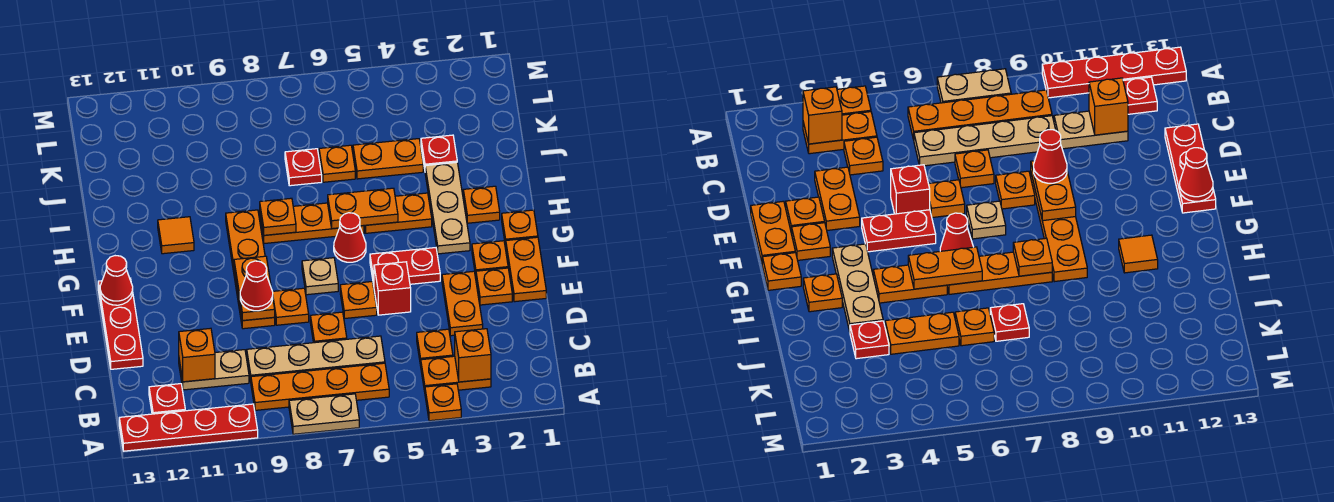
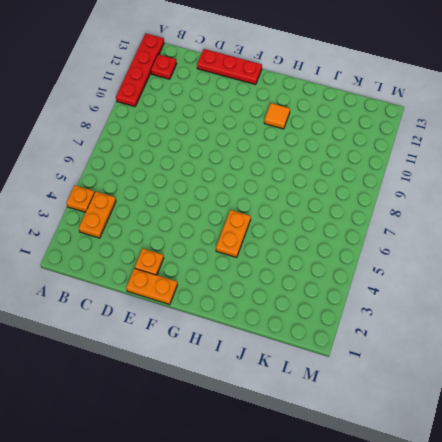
none -> tan plate A7:A8 level 1
none -> orange plate B6:B9 level 1
none -> orange plate C4 level 1
none -> tan plate C6:C9 level 1

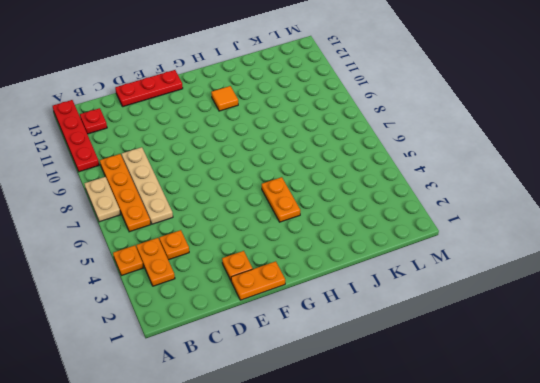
none -> tan plate C10:C11 level 1
none -> orange plate D3:E3 level 1
none -> orange plate D7 level 1
none -> red brick E5 level 1

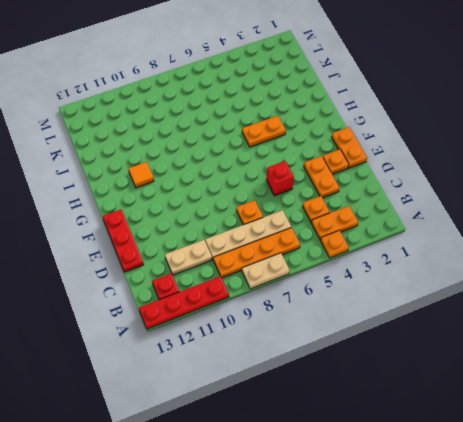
none -> orange plate E6 level 1
none -> orange plate E8 level 1
none -> orange plate E9:H9 level 1
none -> orange plate F2 level 1

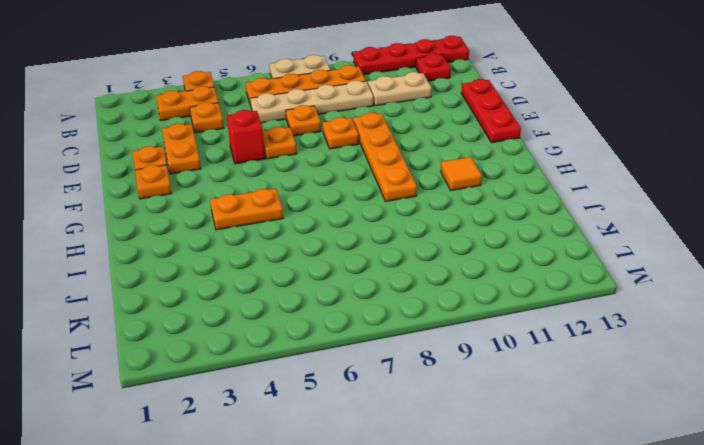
none -> orange plate E1:F1 level 1
none -> red plate F4:F5 level 1
none -> tan plate F7 level 1
none -> orange plate G1 level 1

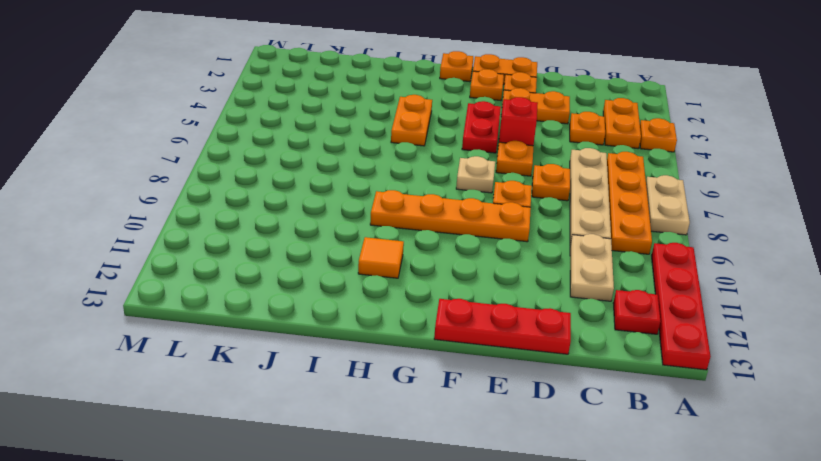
none -> tan plate G3:I3 level 1
none -> red cone G6 level 1
none -> orange plate H2 level 1
none -> orange plate H6:H8 level 1

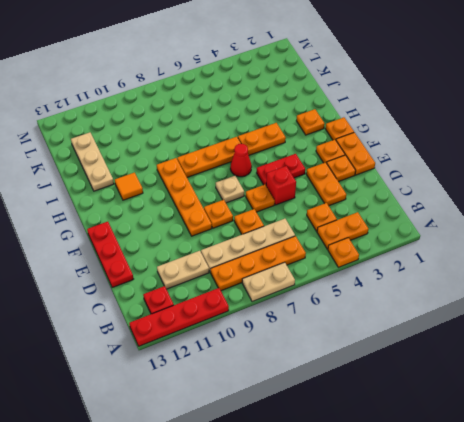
tan plate I12:K12 level 1 -> tan plate G3:I3 level 1
none -> red plate J3 level 1
none -> orange plate J4:J5 level 1
none -> orange plate J6 level 1
none -> red plate J7 level 1

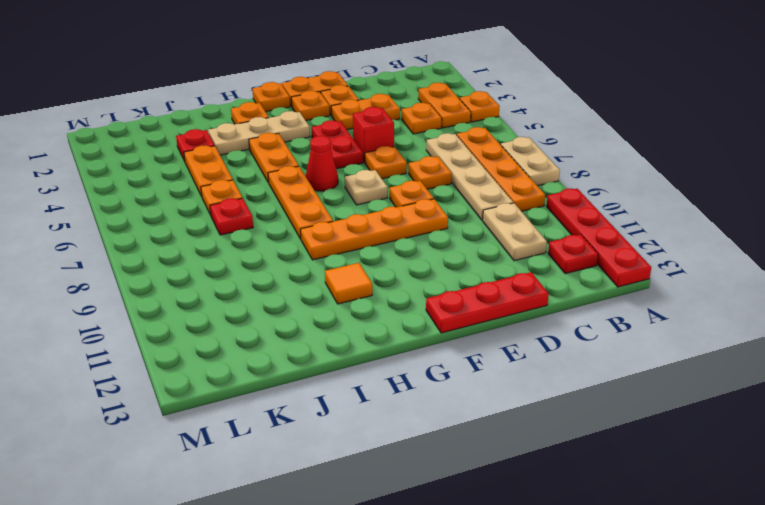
none -> orange brick B3 level 2
none -> orange brick C11 level 2
none -> orange plate E9:F9 level 2
none -> red cone F13 level 2

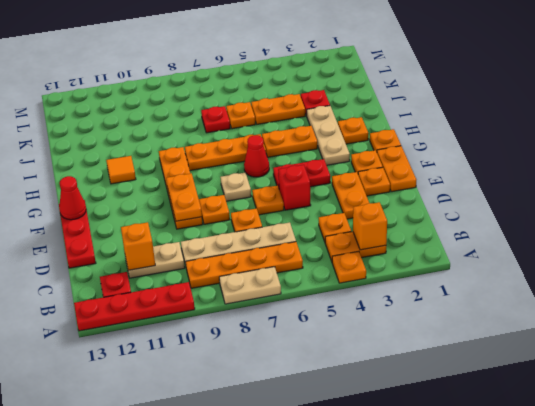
none -> orange plate H5:H6 level 2
none -> orange plate H8 level 2
none -> red cone E9 level 3

